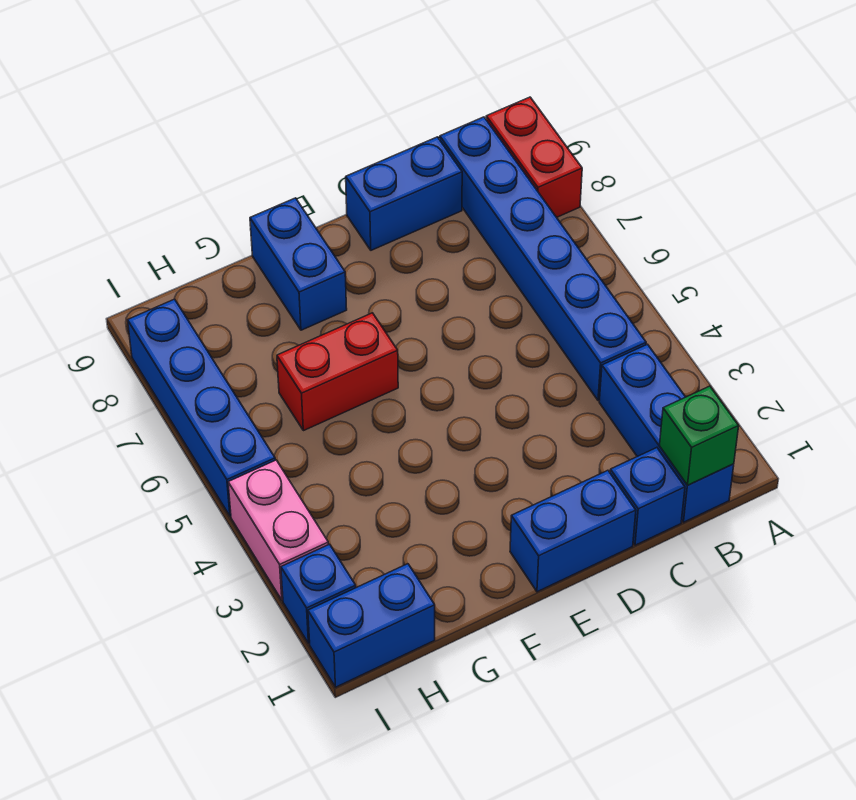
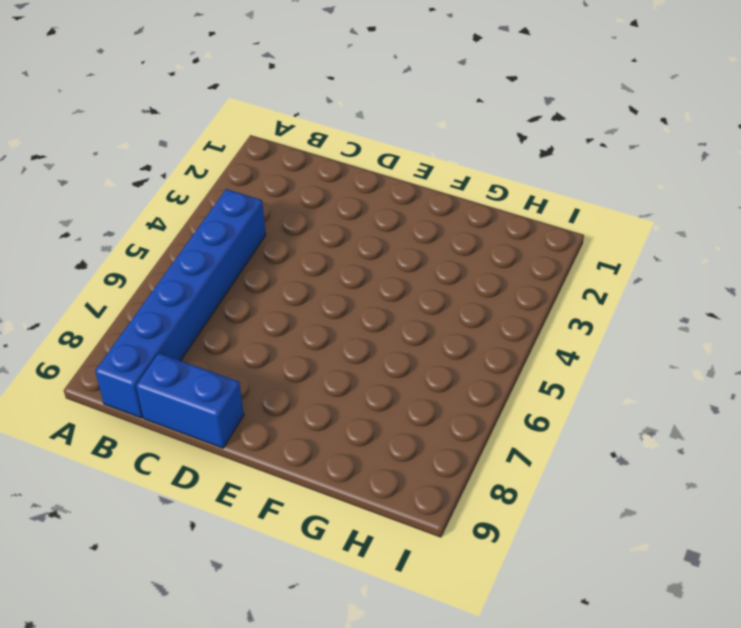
none -> red brick A8:A9 level 1
none -> blue brick B1:B3 level 1
none -> blue brick C1 level 1

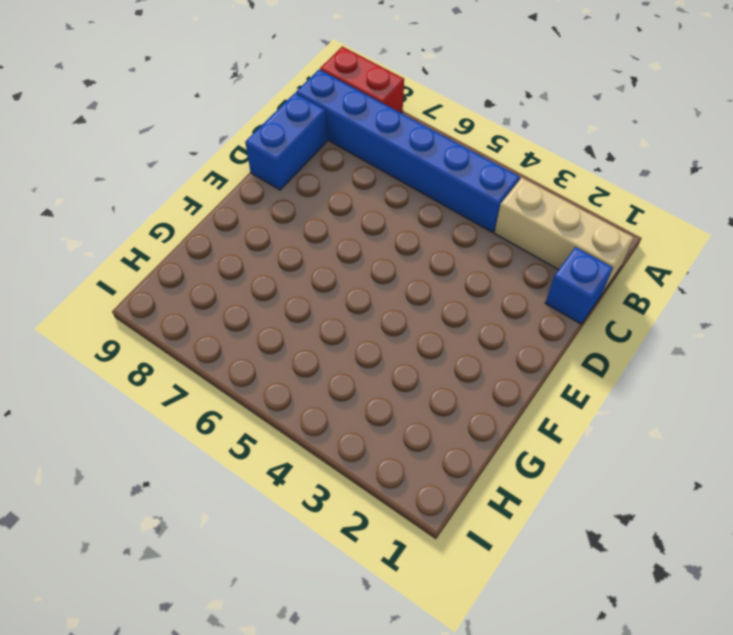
tan brick B1:B3 level 1 -> blue brick B1:B3 level 1
none -> blue brick D1:E1 level 1
none -> red brick F6:G6 level 1
none -> blue brick F8:F9 level 1

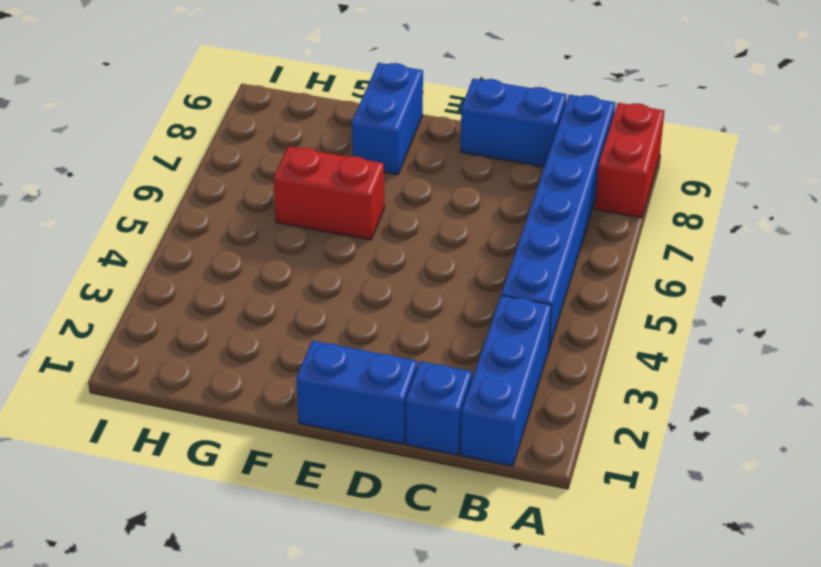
none -> blue brick H1:I1 level 1
none -> blue brick I2 level 1
none -> pink brick I3:I4 level 1

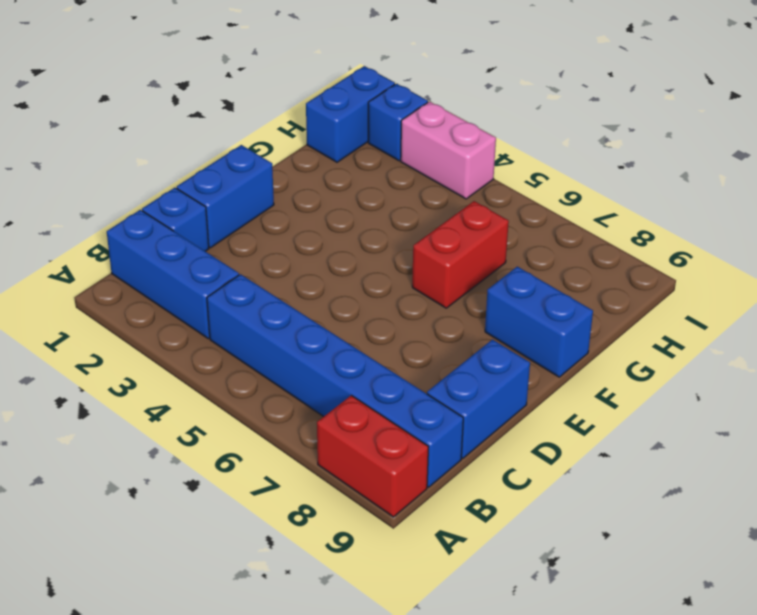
none -> blue brick I5:I8 level 1
none -> green brick B1 level 2

